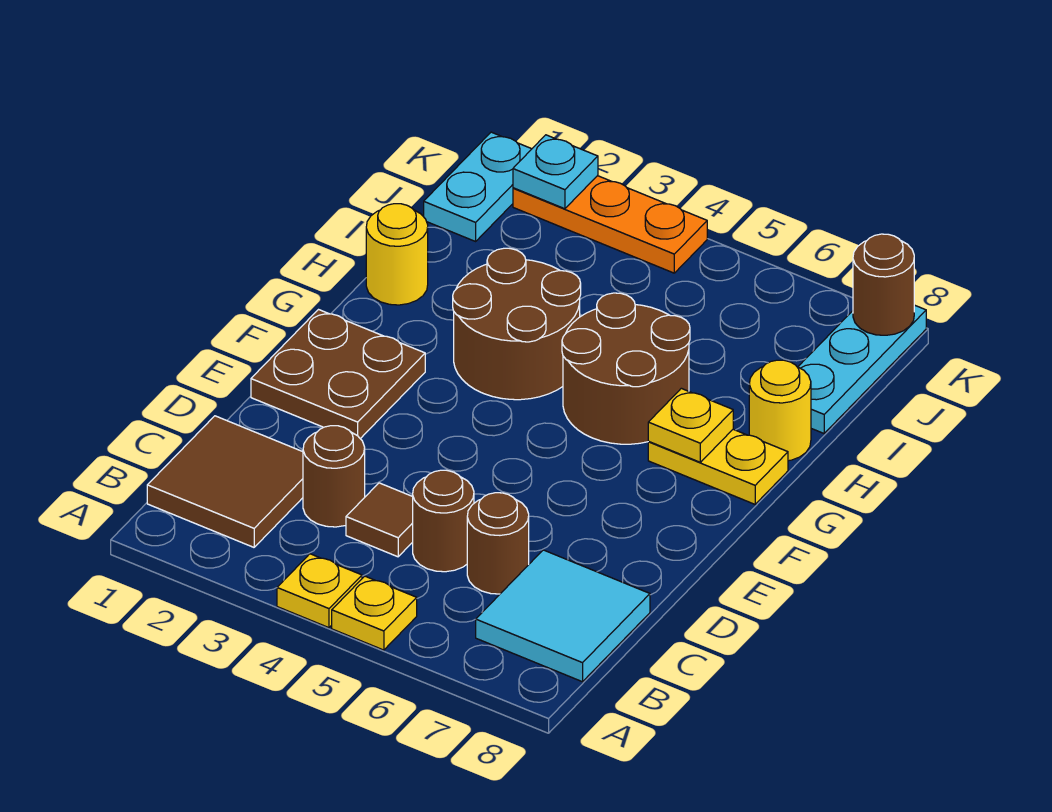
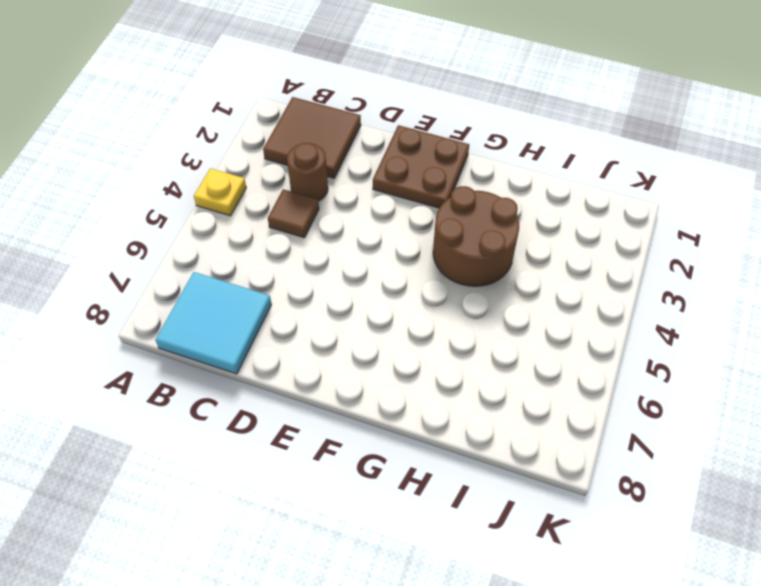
none -> yellow plate A5 level 1
none -> brown round brick C5 level 1
none -> brown round brick C6 level 1

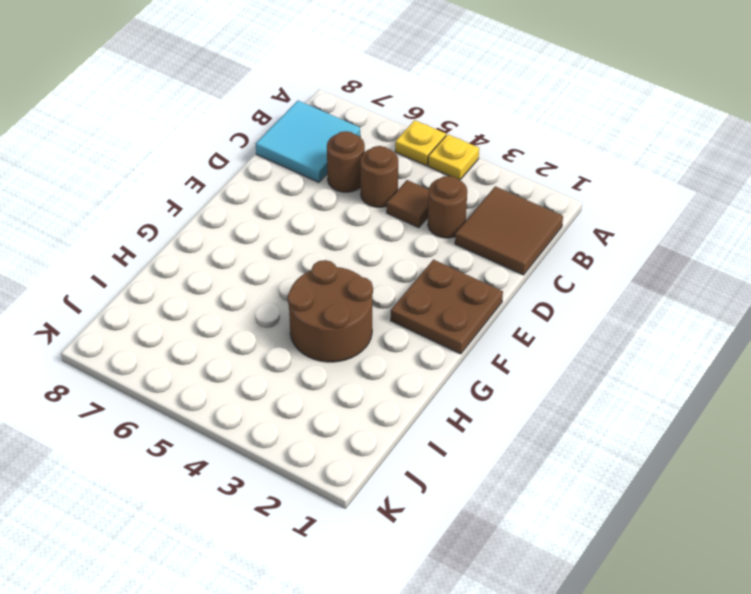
none -> brown round brick G5:H6 level 1
none -> yellow plate G7:G8 level 1
none -> yellow round brick H1 level 1

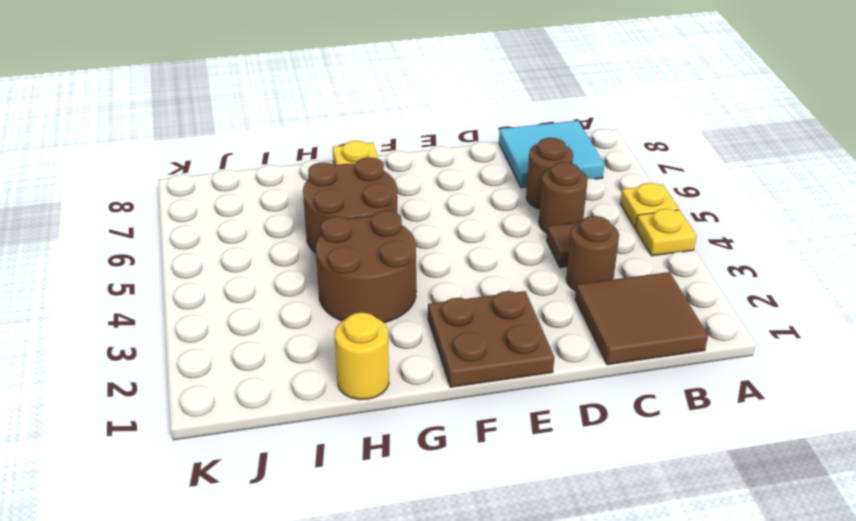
none -> yellow round brick H8 level 1
none -> cyan plate I8:K8 level 1
none -> cyan plate J1:K1 level 1

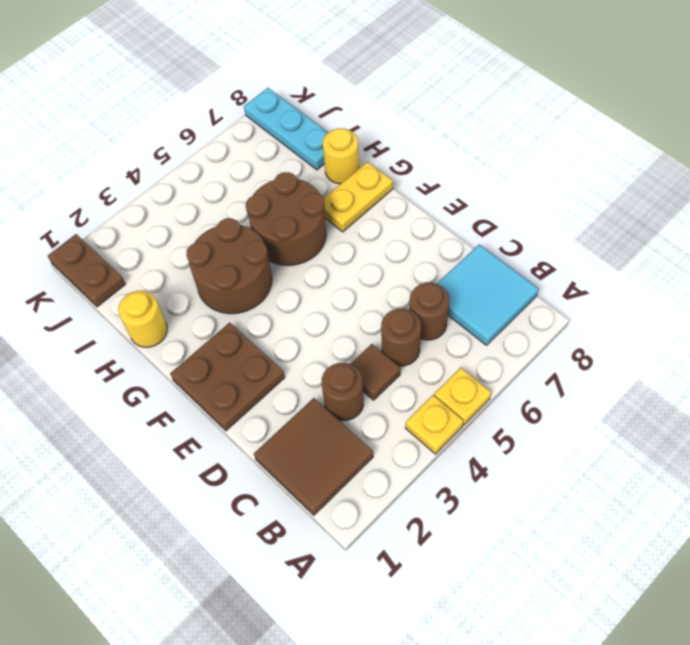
brown plate J1:K1 level 1 -> cyan plate J1:K1 level 1
none -> orange plate K2:K4 level 1
none -> yellow plate G7 level 2
none -> cyan plate K2 level 2

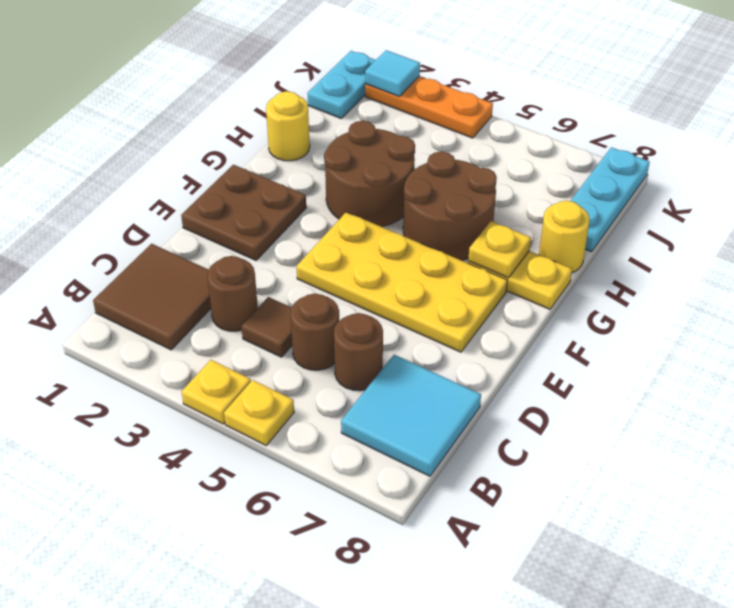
yellow plate E4:F7 level 1 -> none
cyan tile K2 level 2 -> cyan plate K2 level 2
none -> brown round brick K8 level 2

